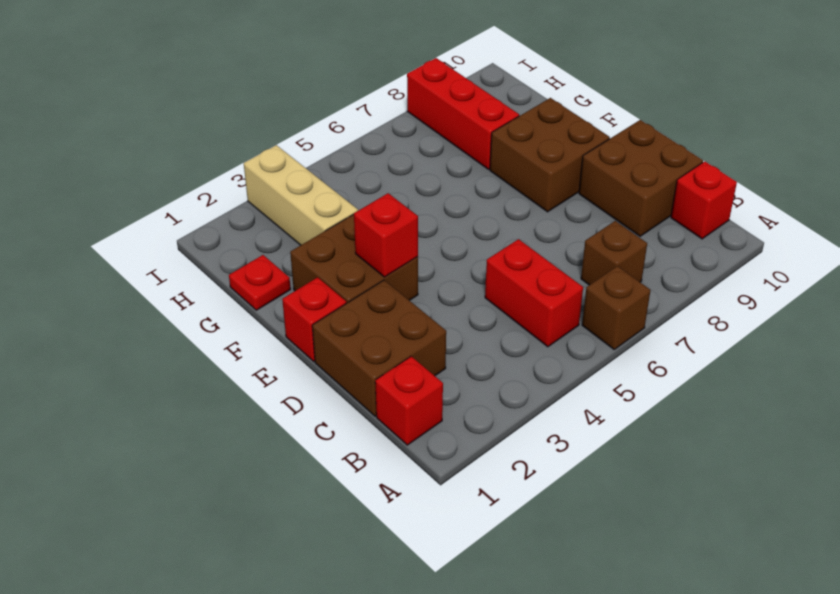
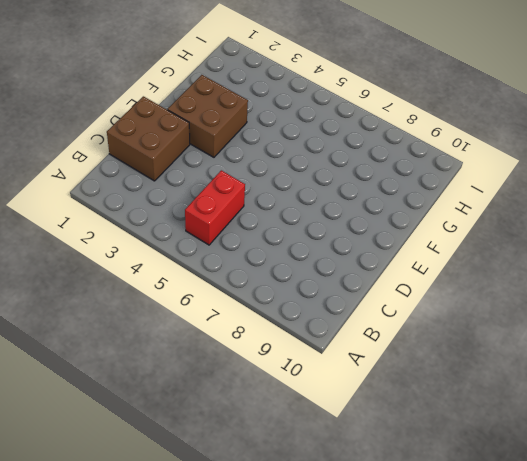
none -> brown brick A6 level 1
none -> red brick B1 level 1
none -> brown brick B7 level 1

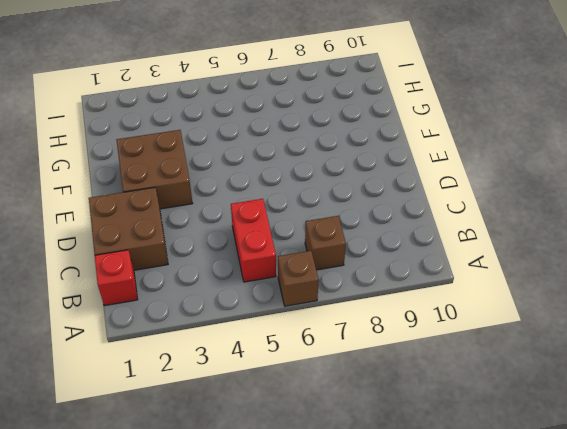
none -> red brick B10 level 1
none -> brown brick C9:D10 level 1
none -> red brick E1 level 1

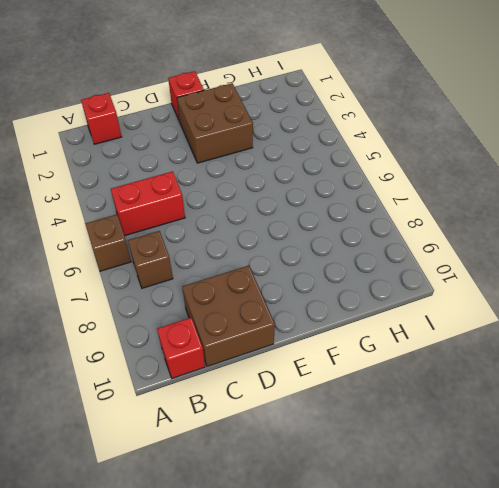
none -> brown brick C1:D2 level 1
none -> brown brick E8:F9 level 1
none -> red plate G1 level 1

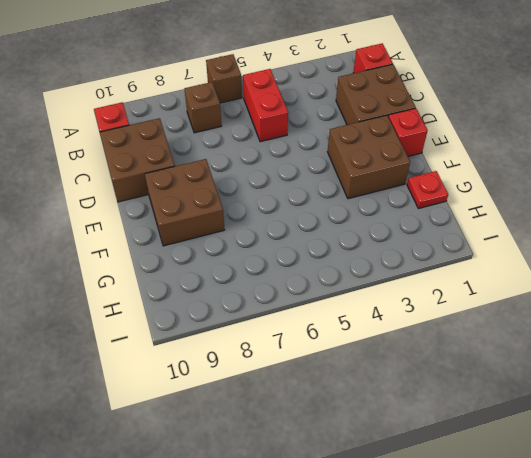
none -> tan brick G3:I3 level 1
none -> red brick G8:I8 level 1
none -> red brick E3 level 2

